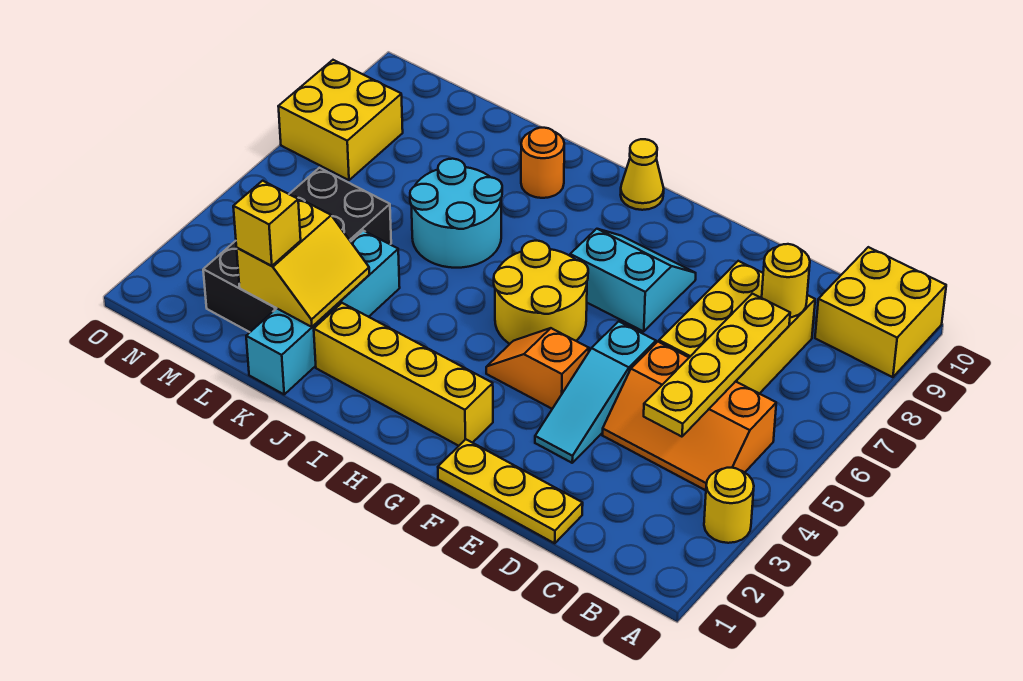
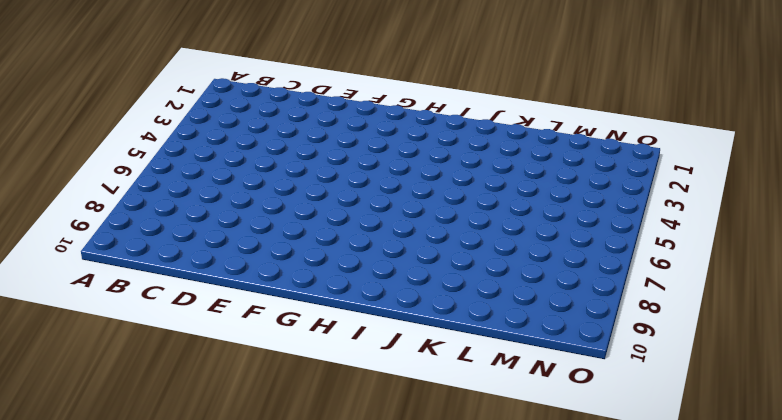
none -> yellow round brick A3 level 1
none -> yellow brick A9:B10 level 1
none -> orange slope B4:D5 level 1 top 5

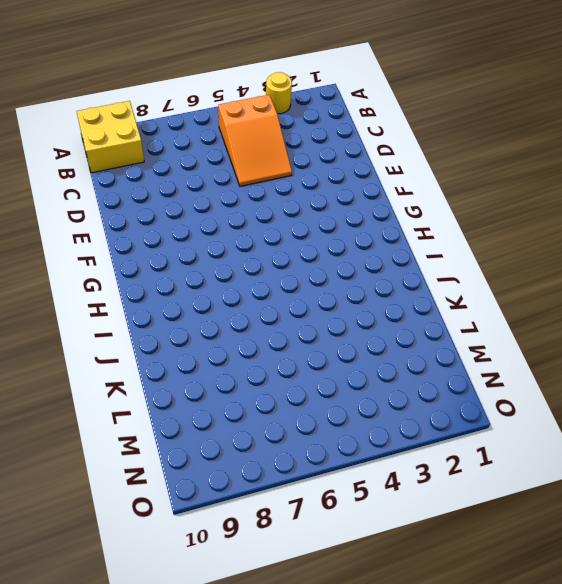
orange slope B4:D5 level 1 top B -> orange slope B4:D5 level 1 top 5
none -> yellow brick C6:D8 level 1
none -> yellow plate D1:F1 level 1
none -> cyan slope E3:E5 level 1 top 5

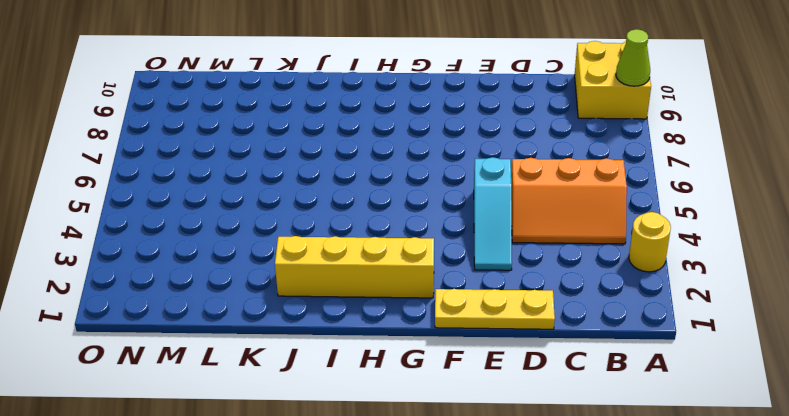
lime cone A9 level 2 -> none
none -> yellow brick C6:D8 level 1
none -> orange slope F4:G4 level 1 top F
none -> cyan slope F7:G8 level 1 top 7

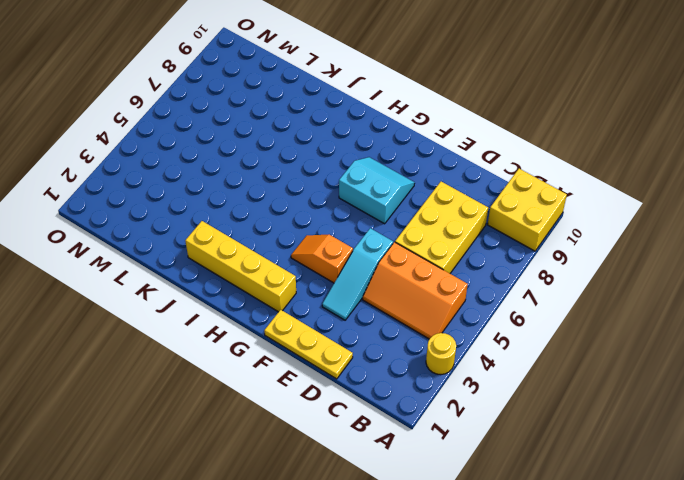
none -> yellow round brick G5:H6 level 1
none -> yellow cone H10 level 1
none -> cyan round brick J6:K7 level 1

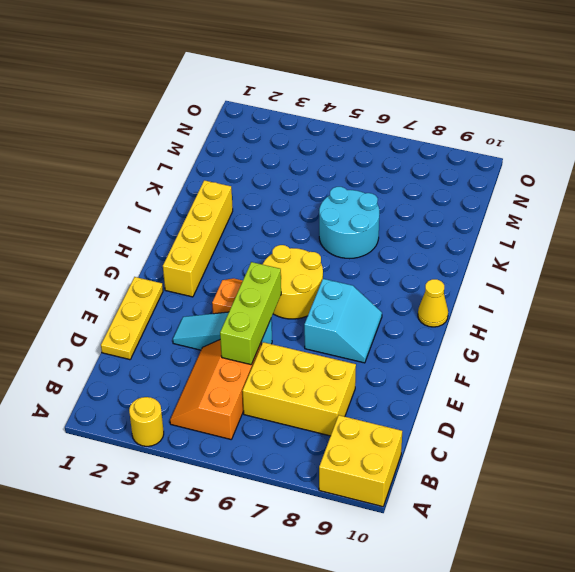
lime brick D5:F5 level 2 -> none
none -> orange round brick J9 level 1
none -> cyan brick K1:K4 level 1
none -> black brick L2:M5 level 1

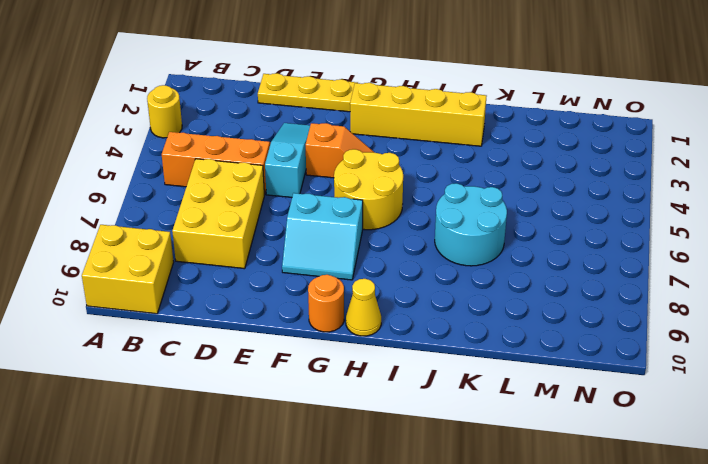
orange round brick G10 level 1 -> orange round brick J9 level 1
none -> cyan brick K1:K4 level 1
none -> black brick L2:M5 level 1
none -> yellow brick N7:O8 level 1

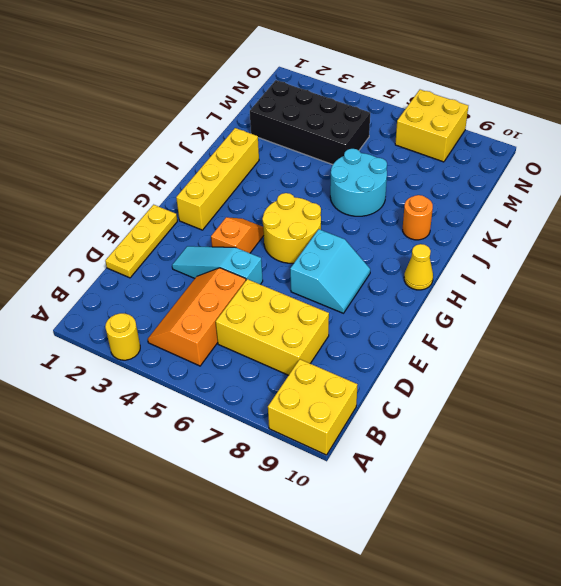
none -> cyan brick K1:K4 level 1
none -> yellow plate C4:C7 level 2
none -> yellow round brick C8 level 2

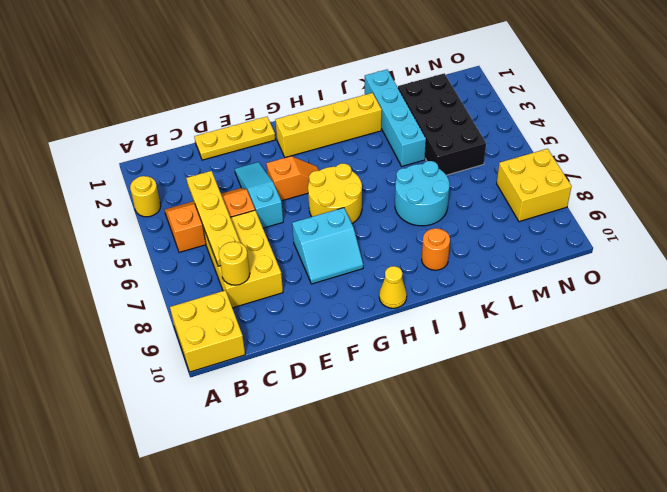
none -> yellow slope K2:L3 level 2 top L
none -> yellow brick L2 level 3

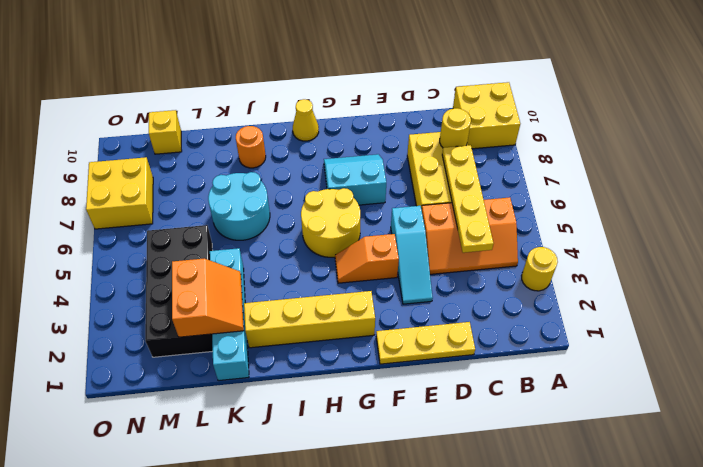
orange slope K2:L3 level 2 top L -> yellow slope K2:L3 level 2 top L
yellow brick M10 level 1 -> yellow brick L2 level 3

